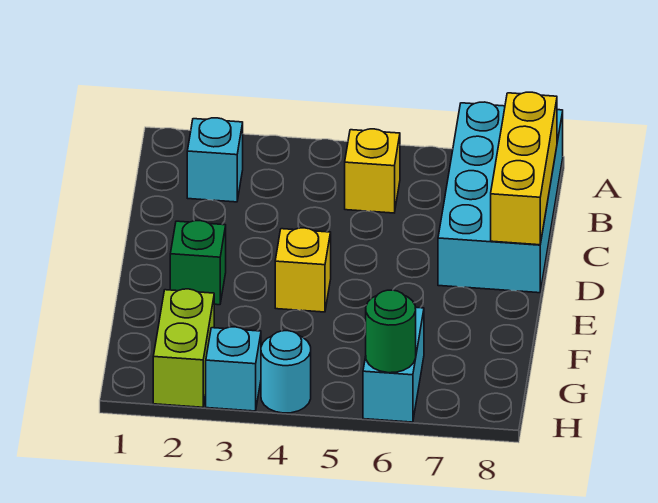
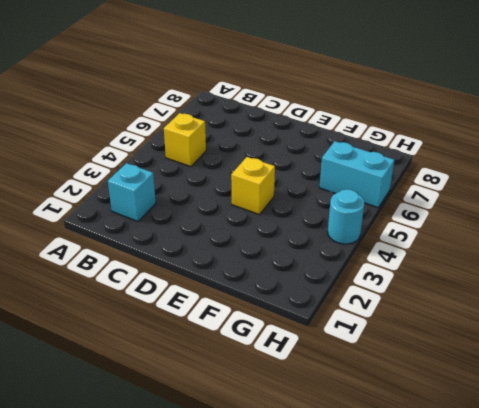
none -> cyan brick A7:D8 level 1
none -> green brick E2 level 1

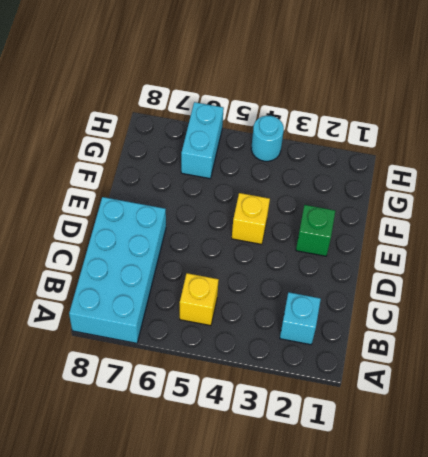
none -> lime brick G2:H2 level 1
none -> cyan brick H3 level 1

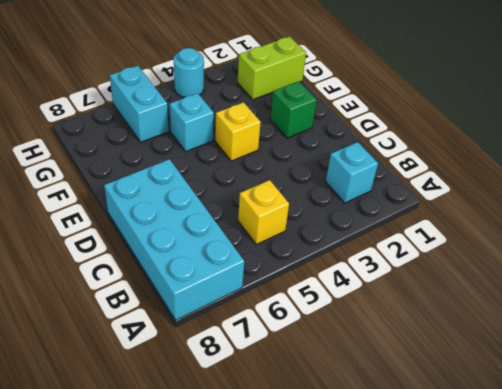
cyan brick F5 level 1 -> cyan brick H3 level 1
lime brick G1:G2 level 1 -> lime brick G2:H2 level 1
none -> yellow brick B8:D8 level 2
none -> green round brick H6 level 2

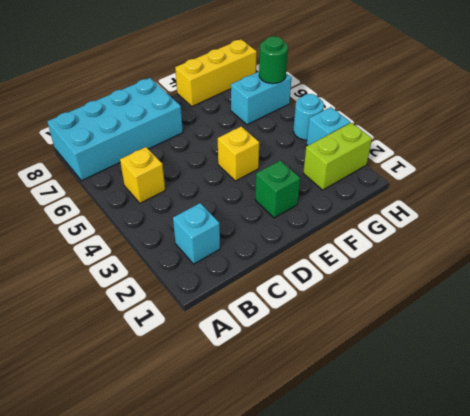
yellow brick F8:H8 level 1 -> yellow brick B8:D8 level 2

